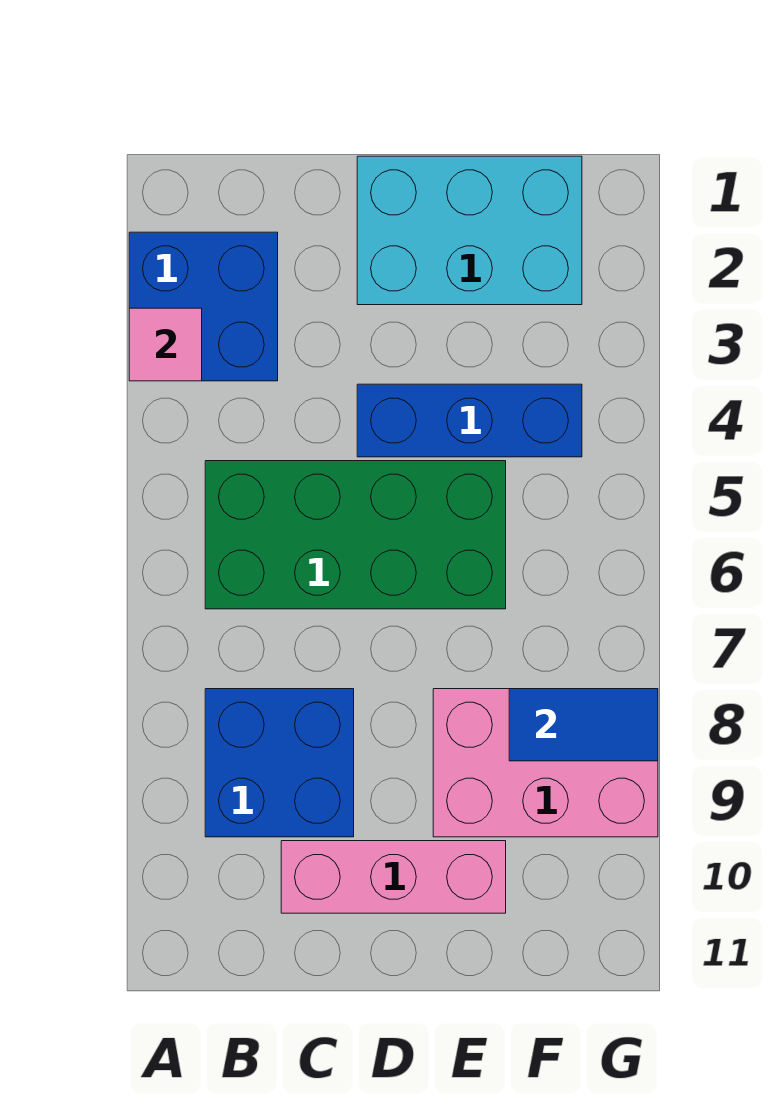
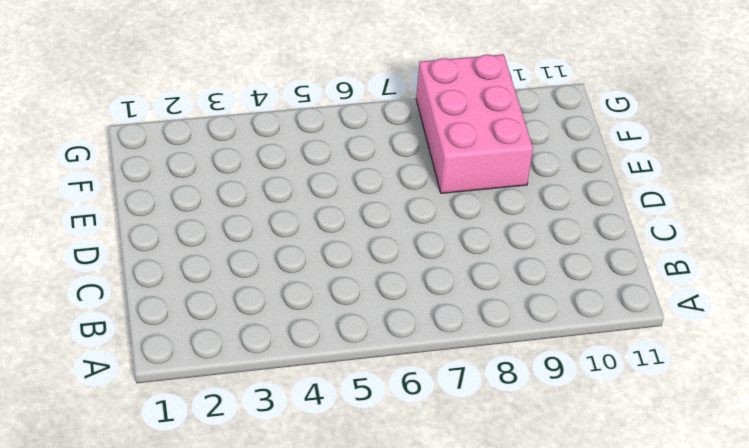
none -> blue brick A2:B3 level 1
none -> green brick B5:E6 level 1

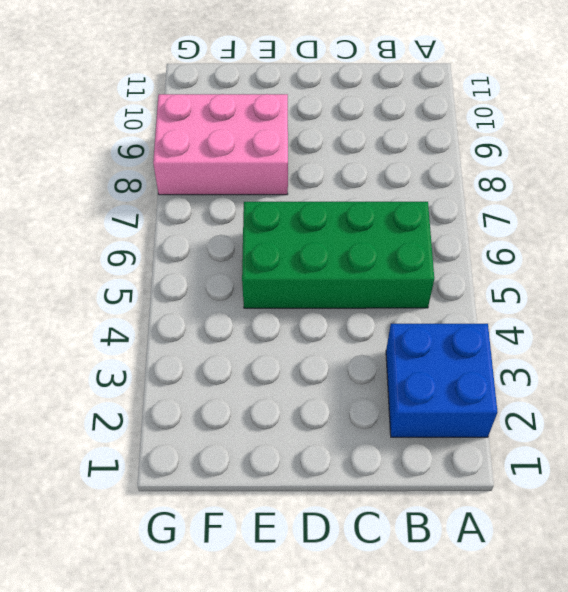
none -> blue brick B8:C9 level 1
none -> pink brick C10:E10 level 1

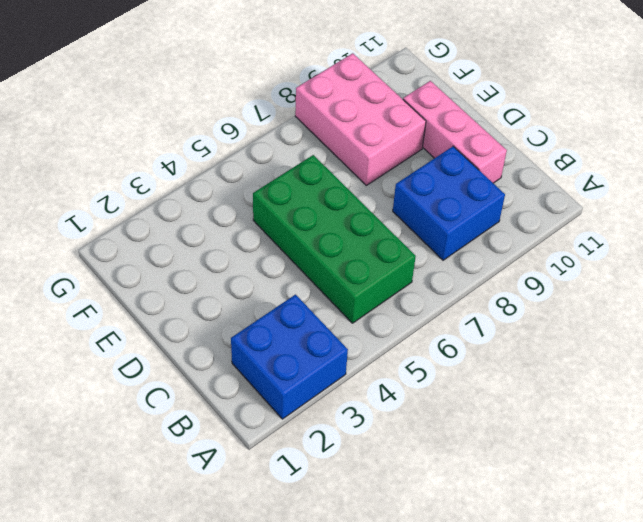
none -> cyan brick D1:F2 level 1
none -> blue brick D4:F4 level 1

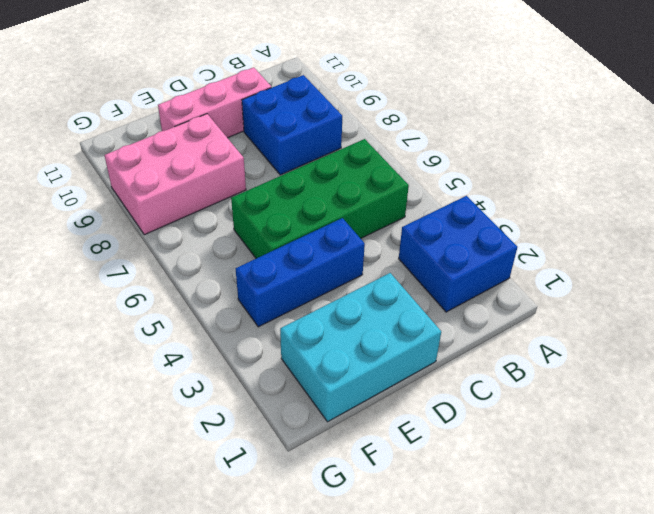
none -> pink tile A3 level 2
none -> blue tile F8:G8 level 2

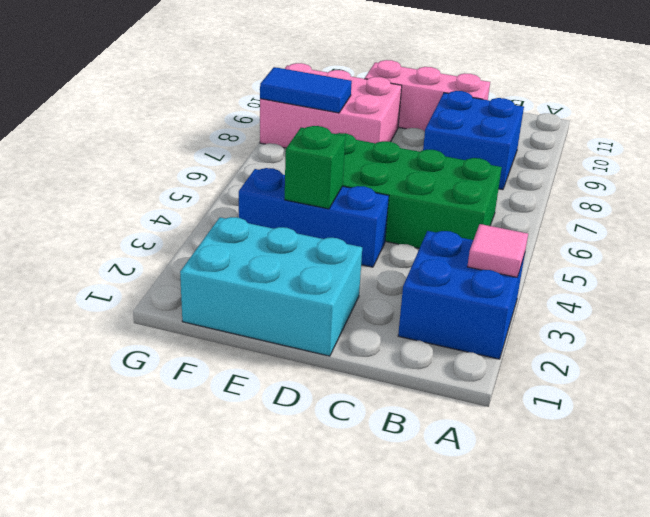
green brick E4 level 2 -> none

